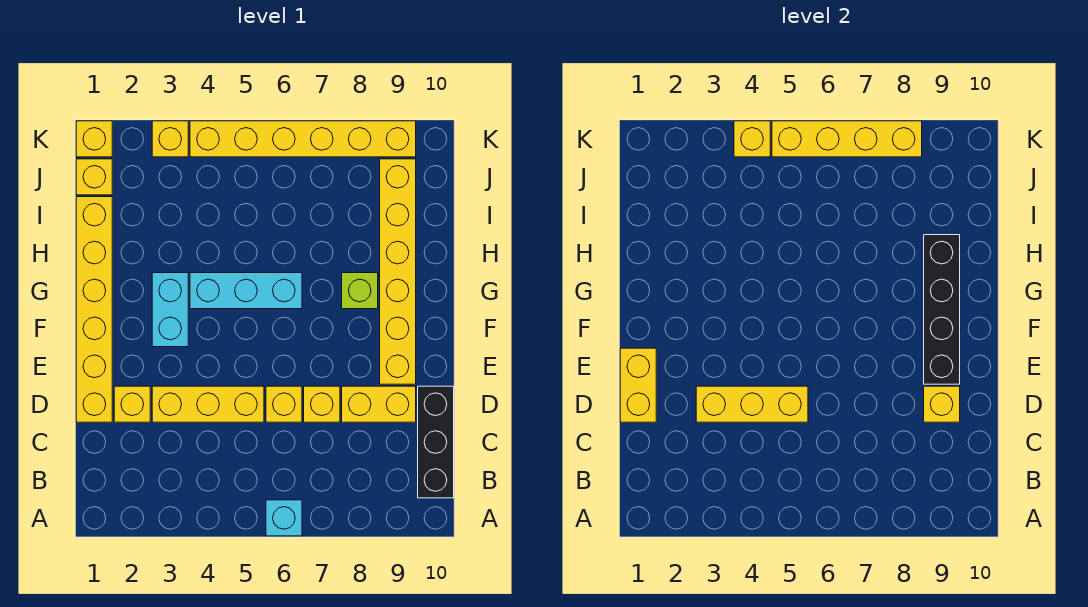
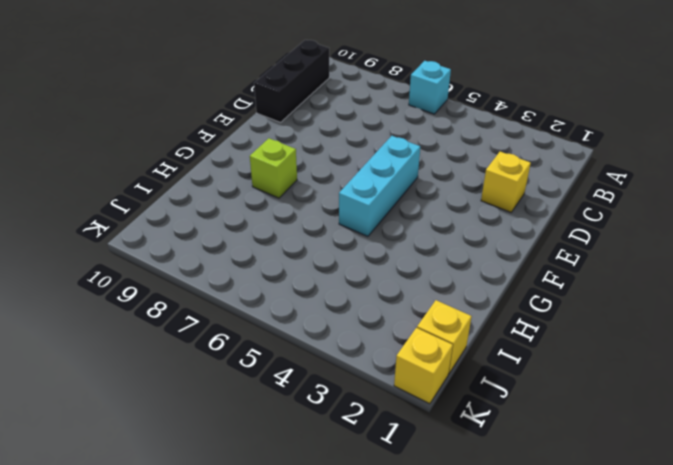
cyan brick E5:G5 level 1 -> cyan brick G4:G6 level 1
none -> yellow brick D1:I1 level 1
none -> yellow brick D3:D5 level 1
none -> yellow brick D6 level 1

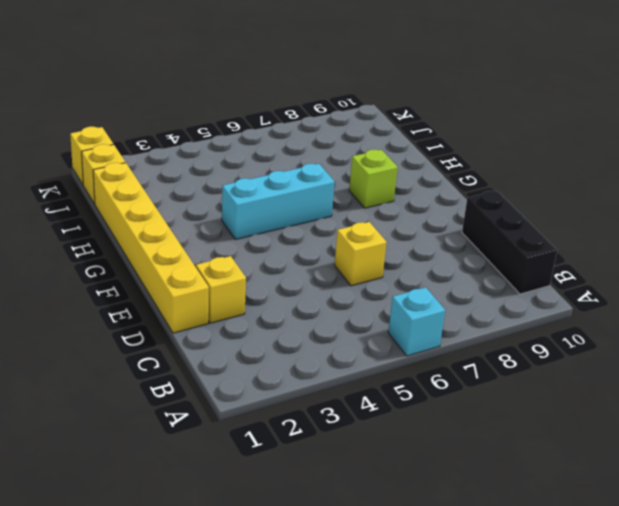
none -> yellow brick D3:D5 level 1
none -> yellow brick D7 level 1
none -> yellow brick D8:D9 level 1

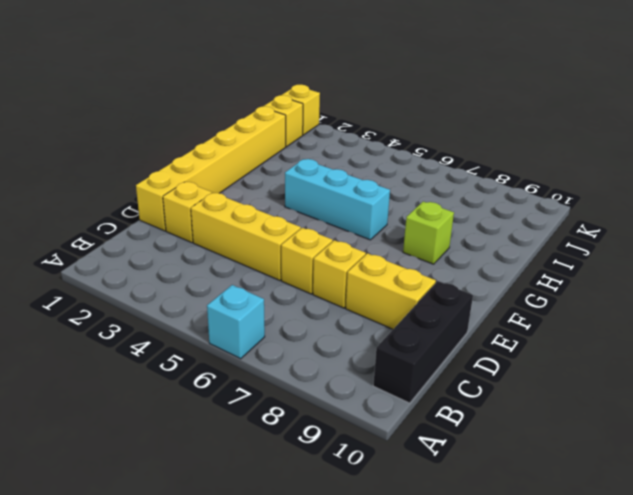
none -> yellow brick E9:J9 level 1
none -> cyan brick F3:G3 level 1
none -> yellow brick K3 level 1

